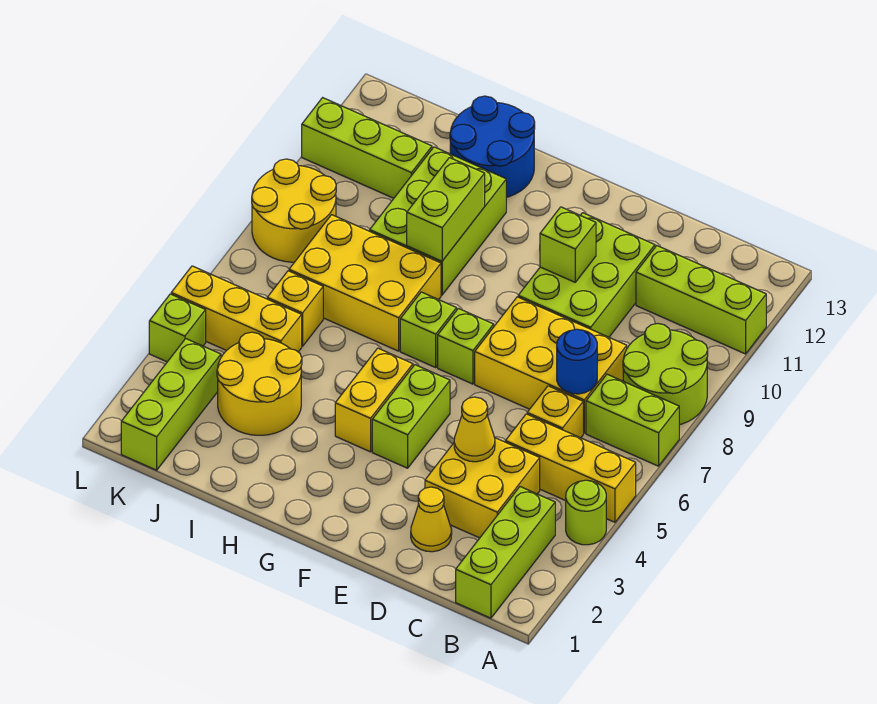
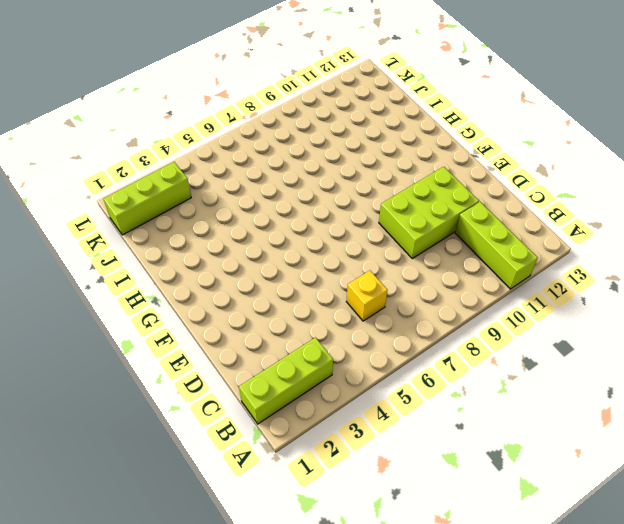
none -> lime round brick A4 level 1
none -> yellow brick A5:C5 level 1
none -> lime brick A7:B7 level 1

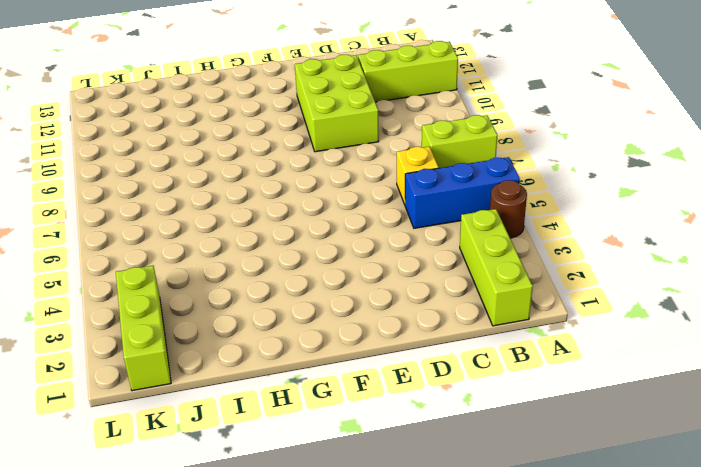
brown round brick A4 level 1 -> lime round brick A4 level 1
blue brick A5:C5 level 1 -> yellow brick A5:C5 level 1
none -> lime round brick A8:B9 level 1
none -> yellow brick C3:D4 level 1
none -> yellow brick C7:E8 level 1

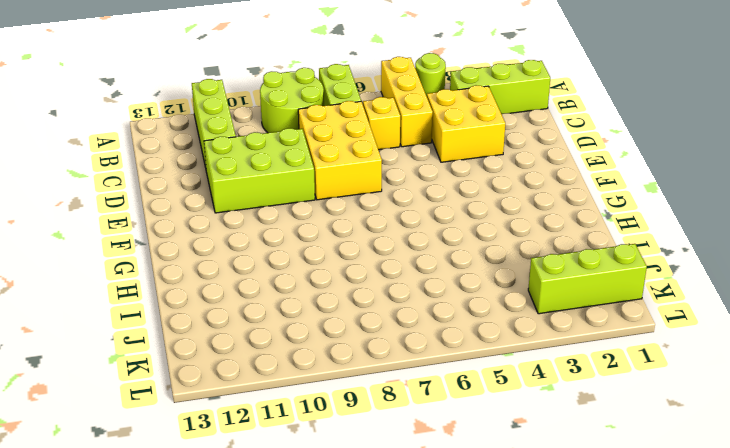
none -> yellow cone D2 level 1
none -> lime brick F4:F5 level 1
none -> lime brick F7 level 1

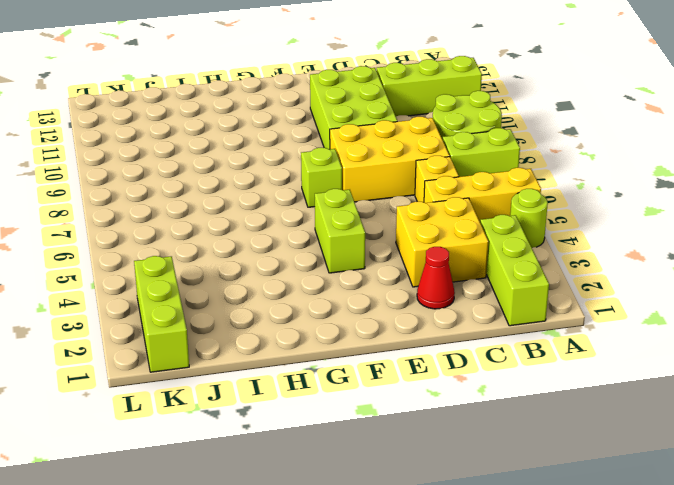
red cone D2 level 1 -> yellow cone D2 level 1
none -> yellow brick G4:G5 level 1
none -> lime brick G7 level 1
none -> yellow brick H7:J8 level 1

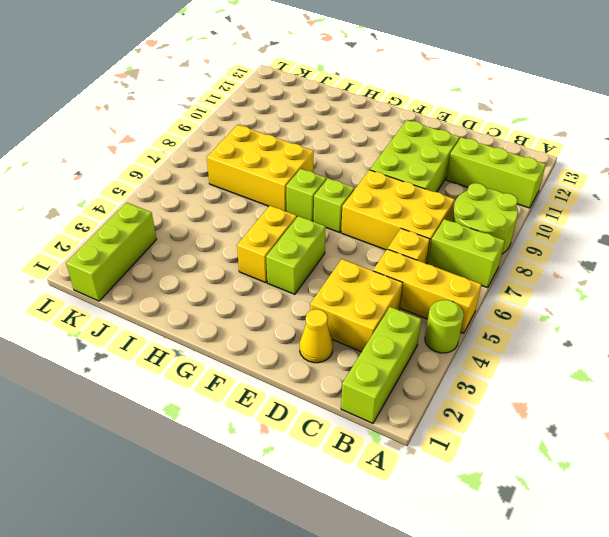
none -> lime brick H9:I11 level 1
none -> blue round brick H12:I13 level 1
none -> yellow round brick I3:J4 level 1

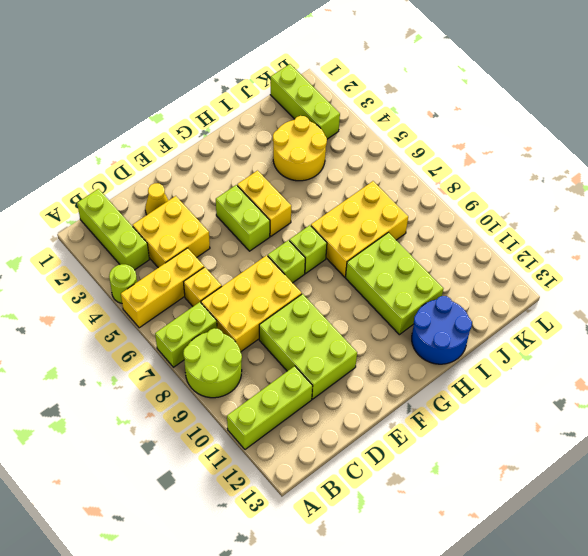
none -> yellow brick J5:L5 level 1
none -> yellow brick J6 level 1
none -> lime brick J11:L11 level 1

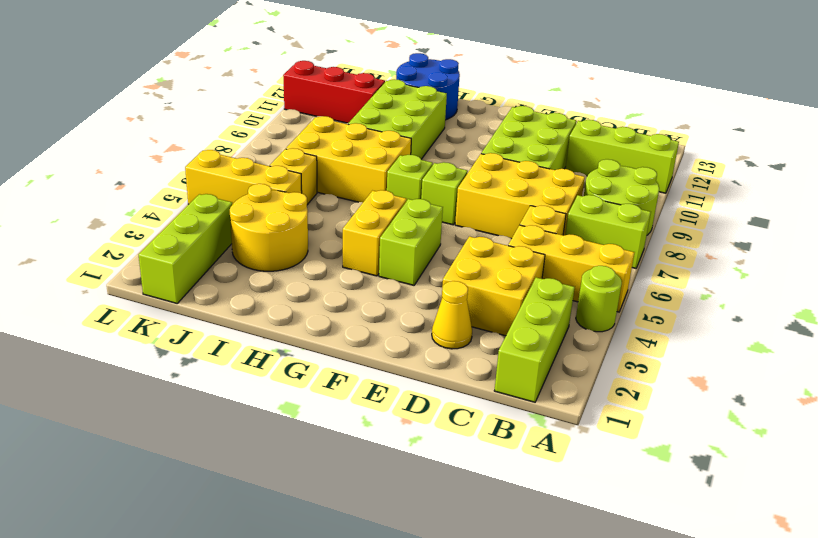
red brick J11:L11 level 1 -> lime brick J11:L11 level 1
none -> yellow round brick K8:L9 level 1
none -> lime brick L4 level 1
none -> blue round brick C7 level 2

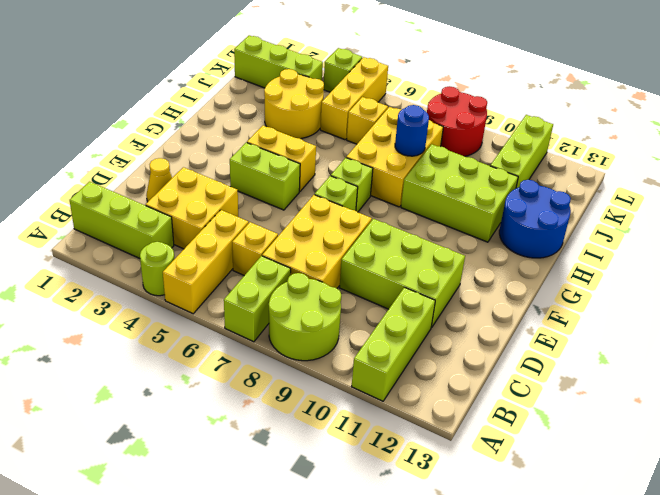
blue round brick I8 level 2 -> blue round brick C7 level 2
red round brick K8:L9 level 1 -> yellow round brick K8:L9 level 1
none -> yellow cone D4 level 2
none -> lime brick E10 level 2
none -> lime brick H9:H10 level 2

